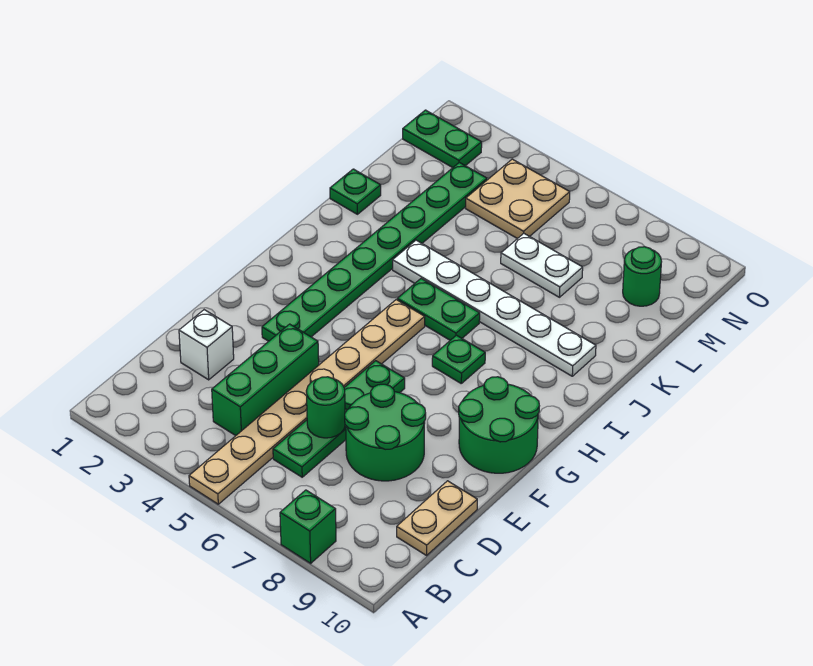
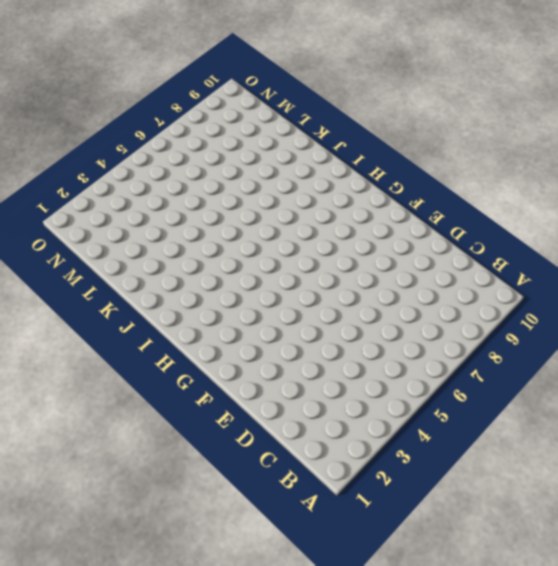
none -> tan plate A5:H5 level 1
none -> green brick A8 level 1
none -> green brick C4:E4 level 1

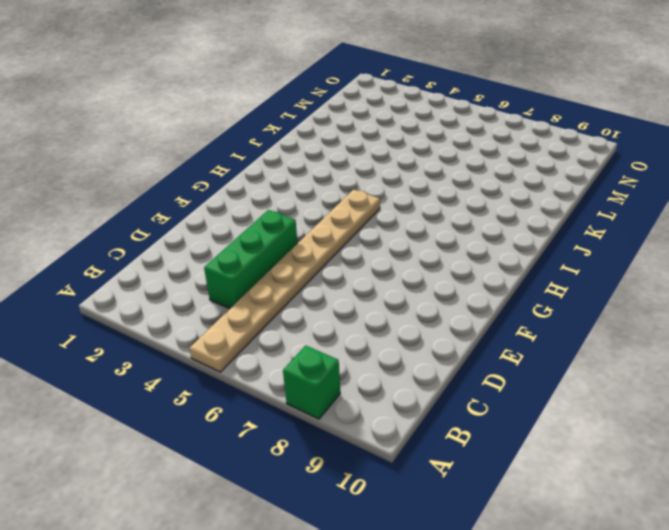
none -> green plate C6:F6 level 1
none -> tan plate C10:D10 level 1
none -> white brick D2 level 1

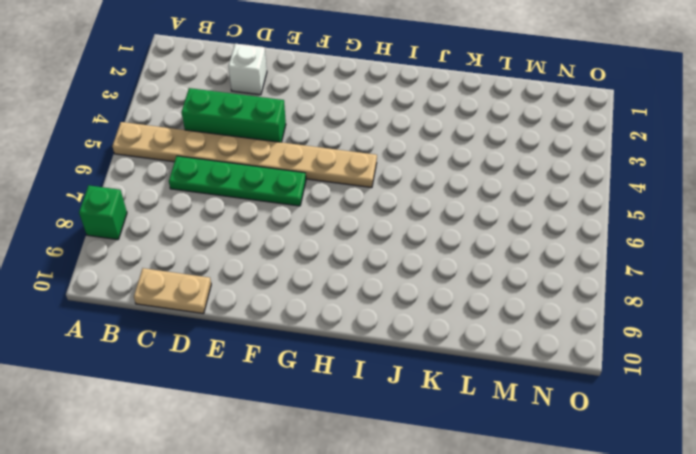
none -> green round brick D7:E8 level 1
none -> green plate F3:M3 level 1
none -> green round brick F9:G10 level 1

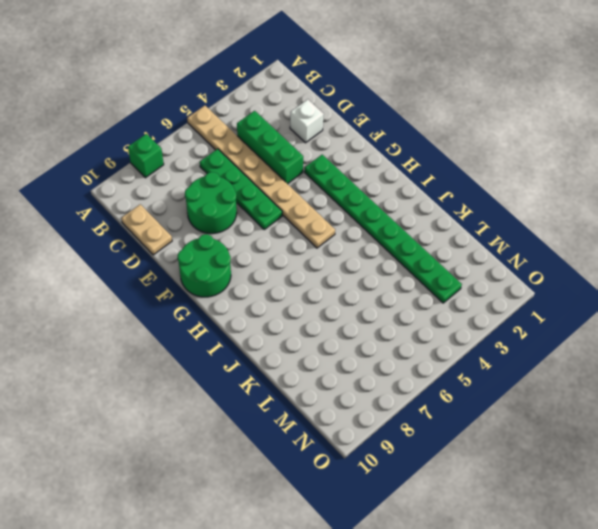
none -> green plate H7 level 1
none -> green plate I5:I6 level 1
none -> white plate J4:J9 level 1

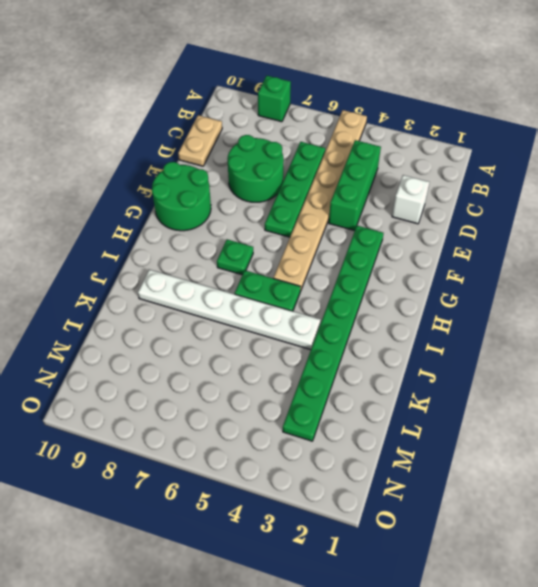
none -> green plate K1 level 1
none -> white plate L6:L7 level 1
none -> tan plate M4:N5 level 1

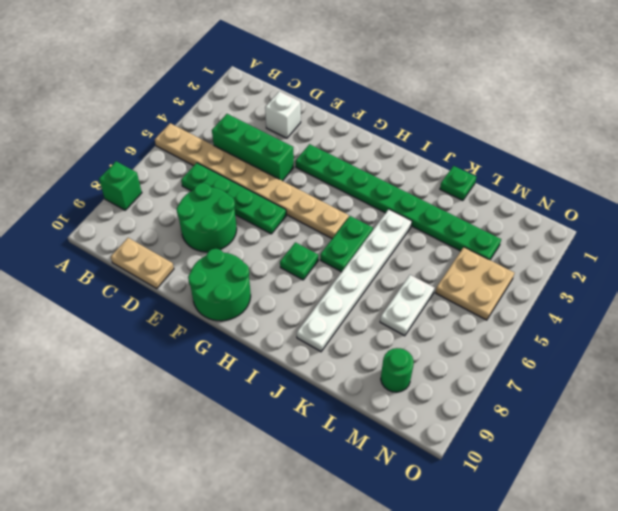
none -> green plate N1:N2 level 1
none -> green round brick D6 level 2

